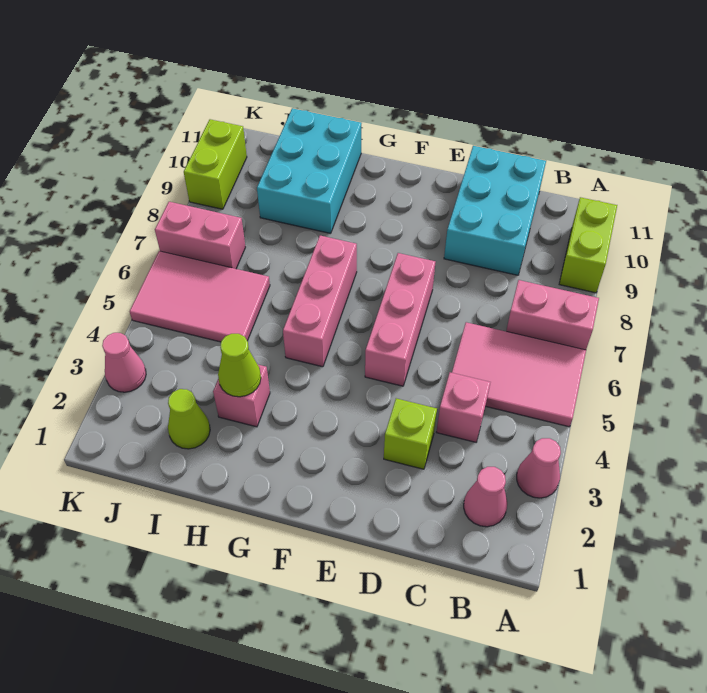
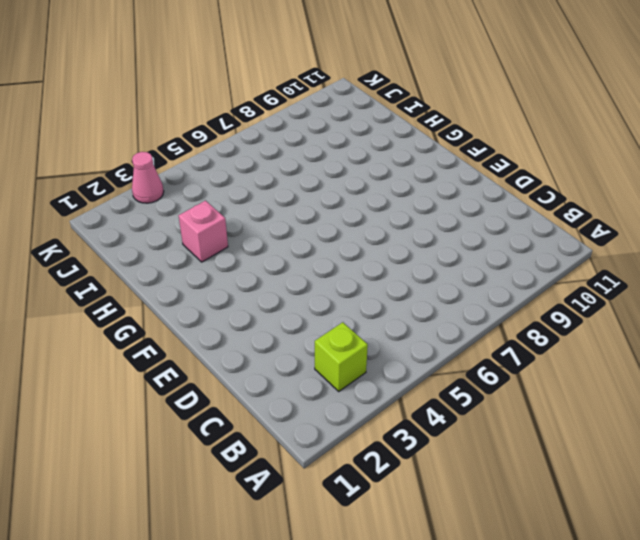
lime brick B3 level 1 -> lime brick D3 level 1
none -> pink cone A3 level 1
none -> pink tile A5:C6 level 1
none -> pink brick A7:B7 level 1

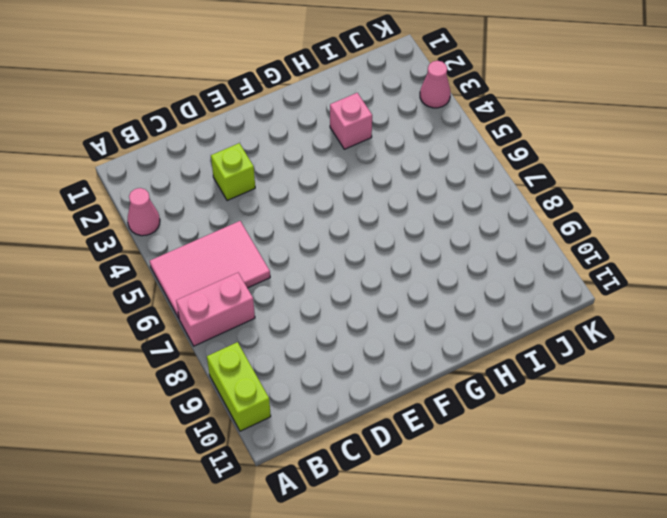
none -> pink cone B2 level 1
none -> pink brick C4 level 1
none -> cyan brick C9:D11 level 1

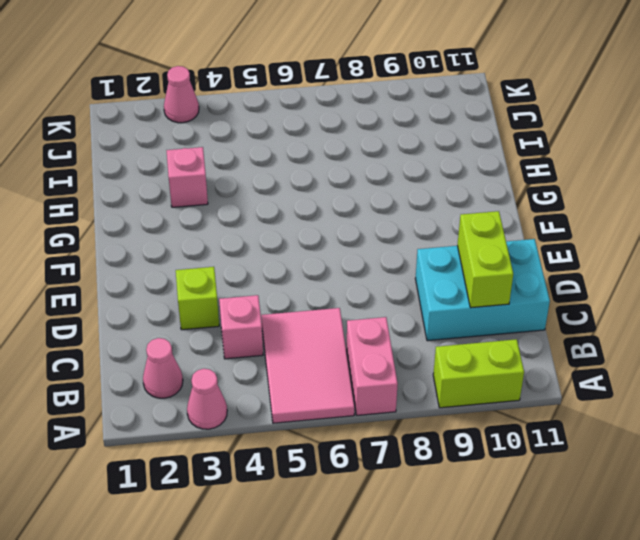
lime brick C10:D10 level 2 -> lime brick K9:K10 level 1
none -> pink brick E5:E7 level 1
none -> pink brick G5:G7 level 1
none -> cyan brick H9:I11 level 1

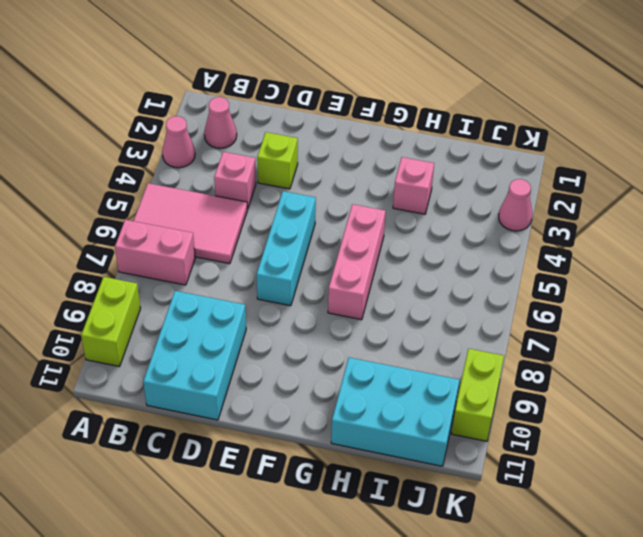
cyan brick E5:E7 level 1 -> pink brick E5:E7 level 1
cyan brick H10:J11 level 1 -> cyan brick H9:I11 level 1
none -> lime cone I2 level 1
none -> pink tile I5:K6 level 1
none -> pink brick J7:K7 level 1

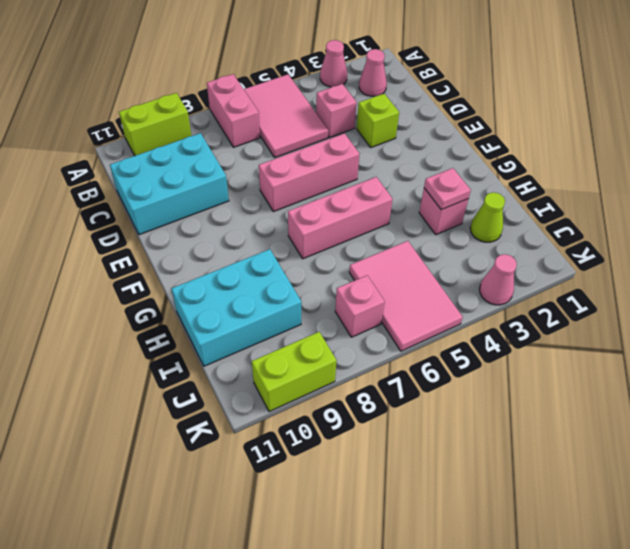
pink plate H3 level 2 -> lime cone H3 level 2
pink brick J7 level 1 -> pink brick J7:K7 level 1

